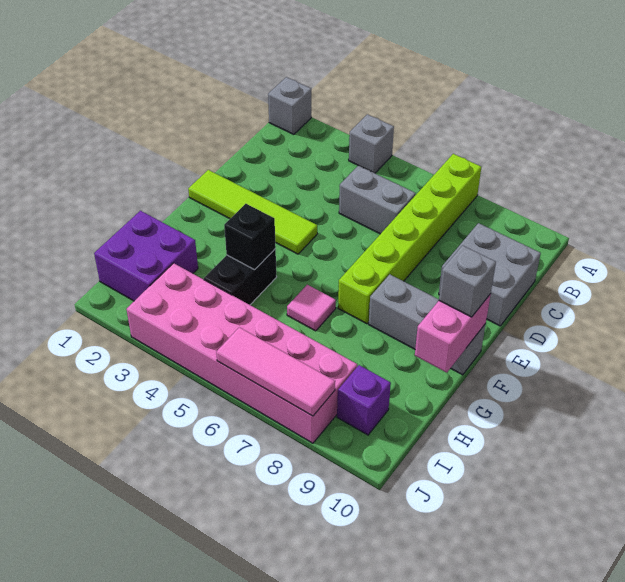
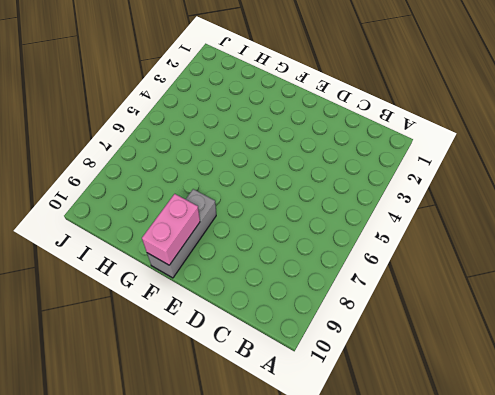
pink brick F9:F10 level 2 -> pink brick F10:G10 level 2
none -> grey brick A1 level 1
none -> grey brick A4 level 1
none -> lime brick A7:F7 level 1

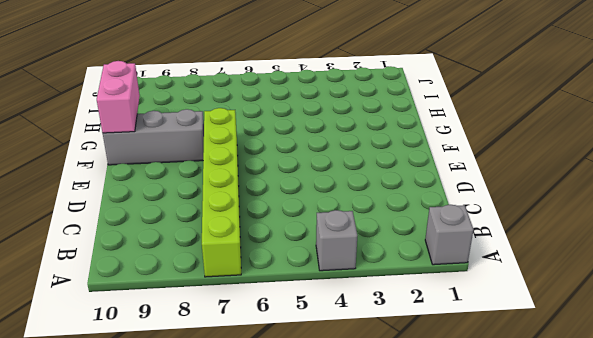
none -> grey brick C5:C6 level 1
none -> grey brick C9:D10 level 1
none -> lime tile E1:E4 level 1

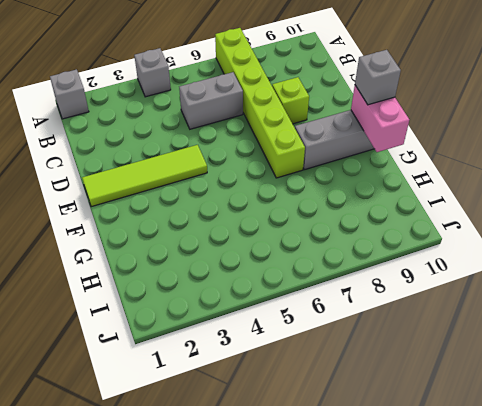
lime brick D8 level 1 -> none
none -> grey brick C9:D10 level 1
none -> black brick G4:H4 level 1
none -> pink tile G6 level 1

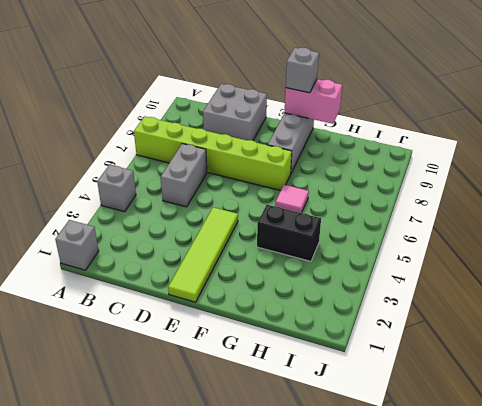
none -> purple brick H1:I2 level 1
none -> pink brick I3:J8 level 1
none -> purple brick I9 level 1

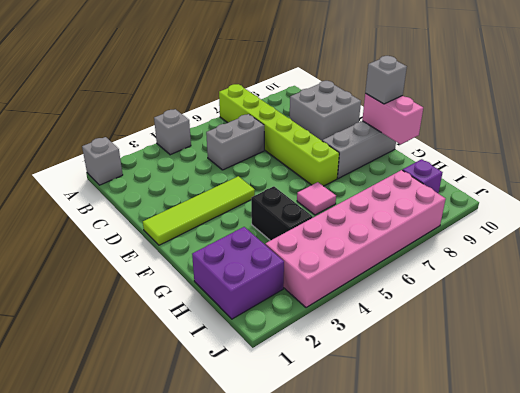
none -> black brick G4 level 2
none -> pink tile J6:J8 level 2

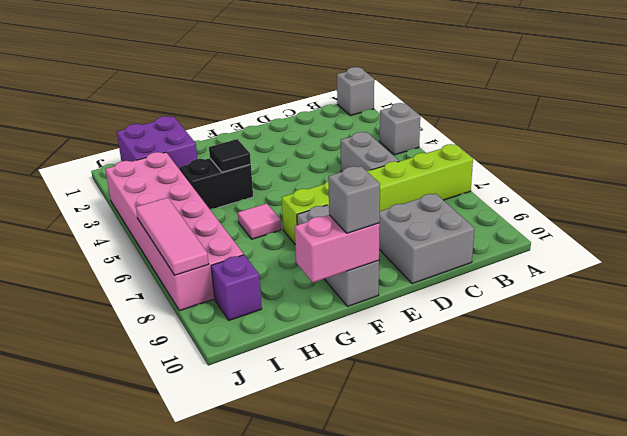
black tile G4 level 2 -> black brick G4 level 2
none -> lime tile E1:E4 level 1

